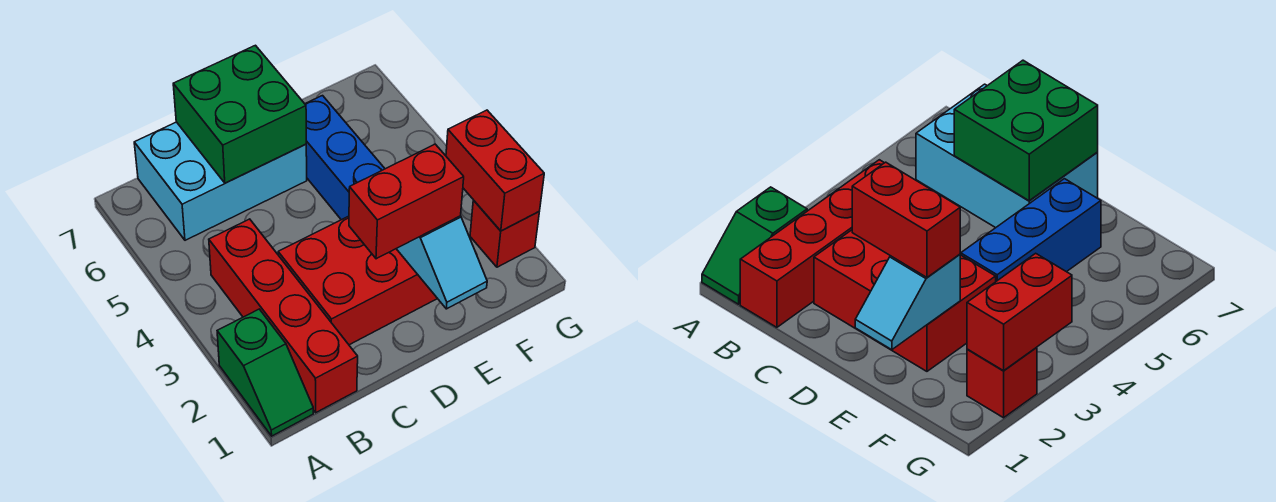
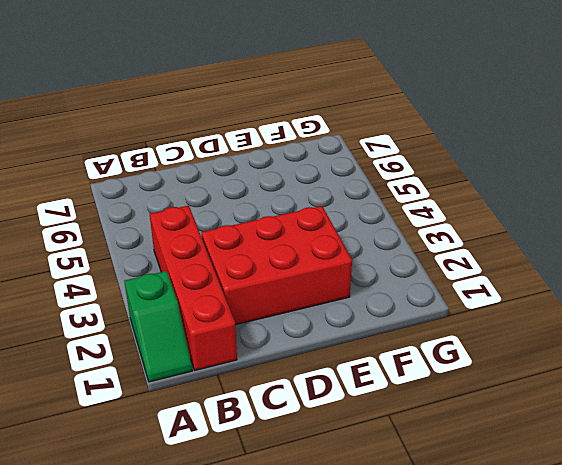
none -> cyan brick B6:D7 level 1
none -> blue brick E4:E6 level 1

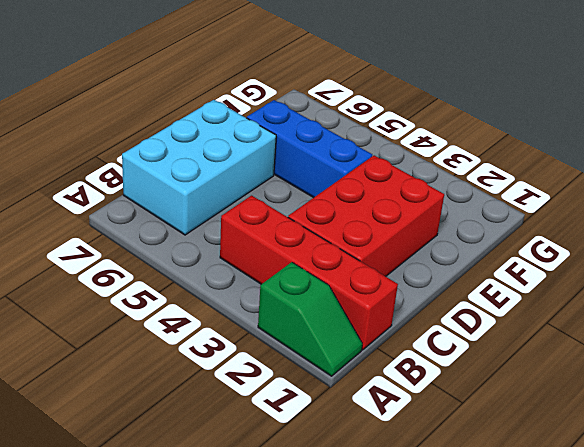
none -> red brick G2 level 1
none -> green brick C6:D7 level 2

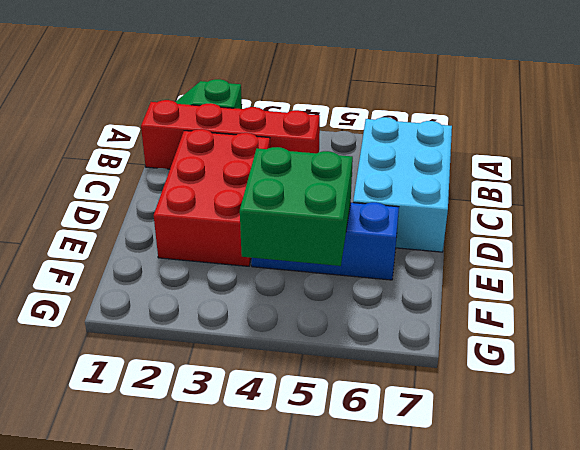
green brick E4:F5 level 2 -> green brick C6:D7 level 2
none -> red brick G2 level 1
none -> cyan slope E1:E2 level 2 top 2

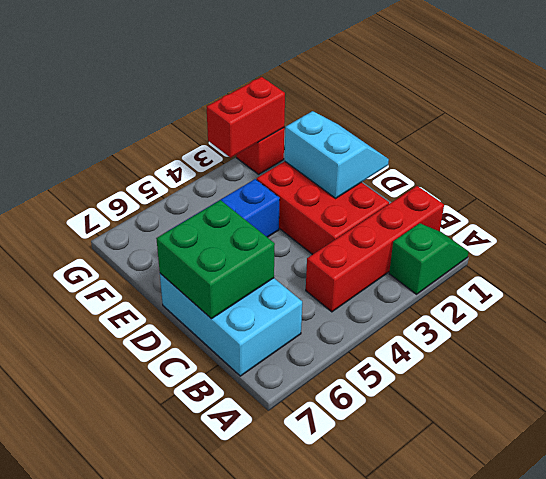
cyan slope D1:E2 level 2 top 2 -> cyan slope E1:E2 level 2 top 2
none -> red brick D2:E2 level 3

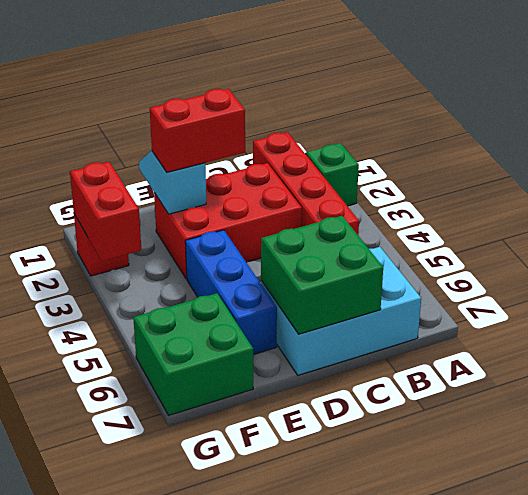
green brick F6:G7 level 1 -> none

